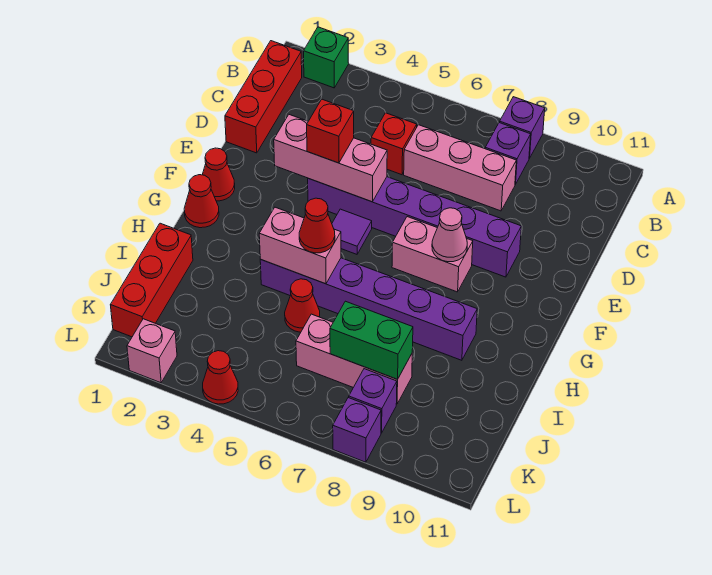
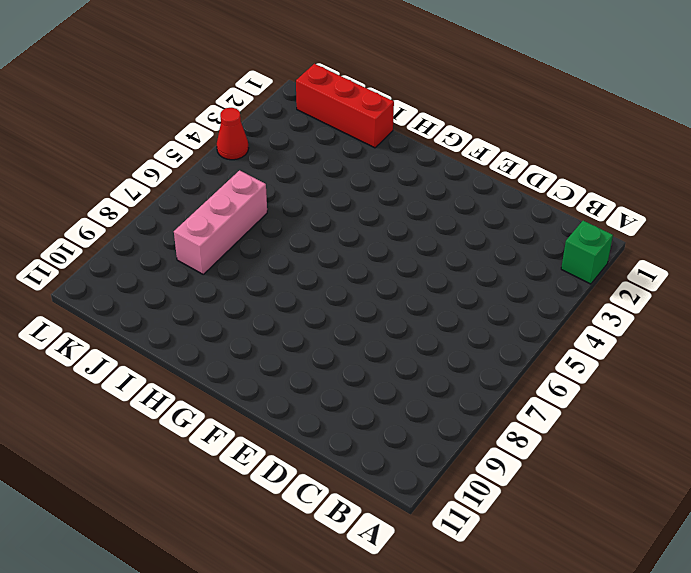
none -> purple brick A8 level 1
none -> red brick B1:D1 level 1
none -> purple brick B8 level 1

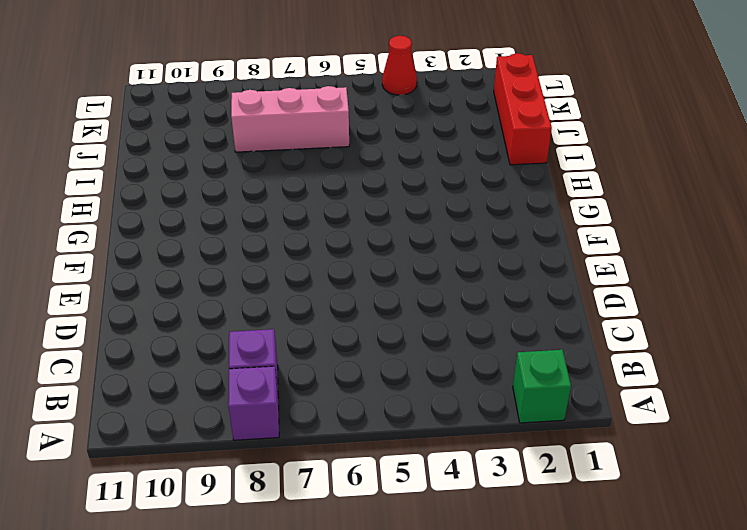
none -> red brick B1:D1 level 1
none -> red brick C5 level 1
none -> pink brick C6:C8 level 1

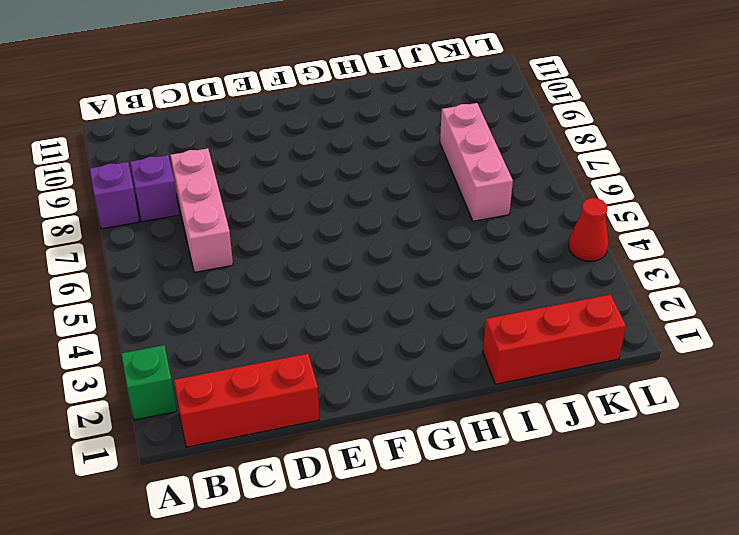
none -> red brick C5 level 1
none -> purple brick E4:E9 level 1
none -> red cone F1 level 1

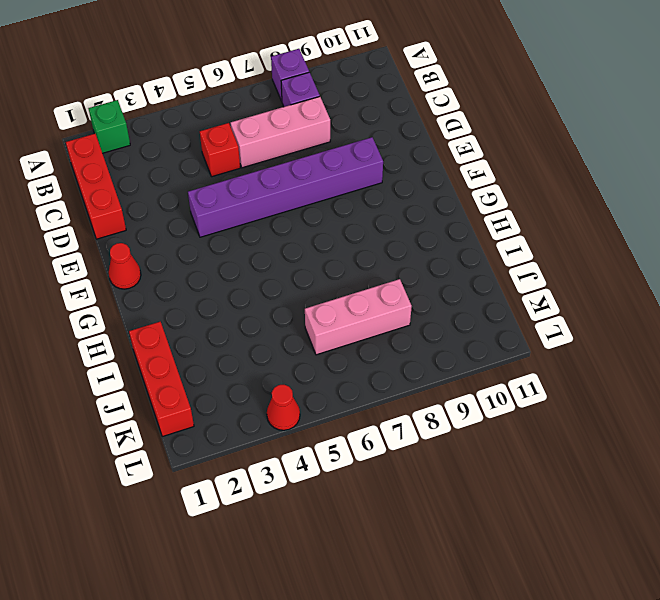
none -> purple tile F5 level 1
none -> pink brick F7:F8 level 1
none -> red cone G1 level 1

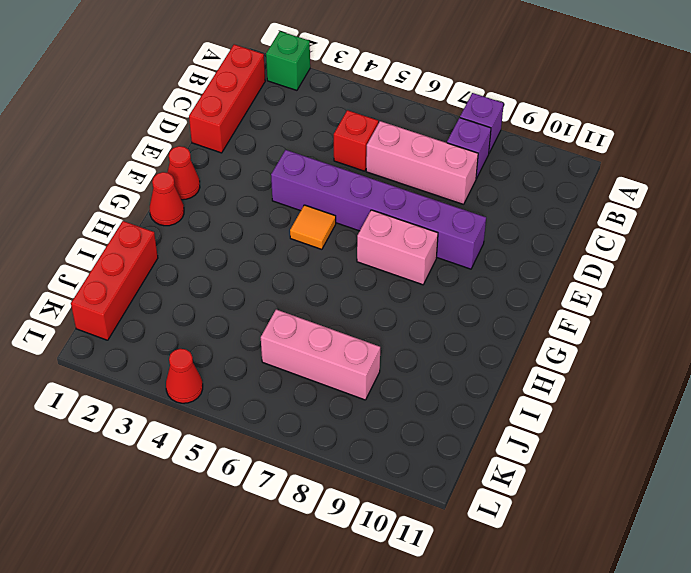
orange tile F5 level 1 -> purple tile F5 level 1
none -> purple brick H4:H9 level 1
none -> red cone I5 level 1
none -> purple brick K8 level 1

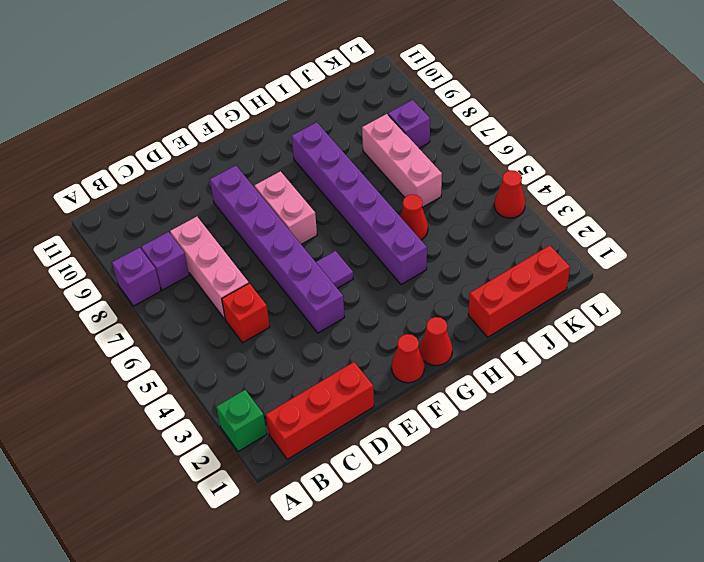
none -> pink brick L2 level 1
none -> purple brick L8 level 1
none -> pink brick E3:E5 level 2

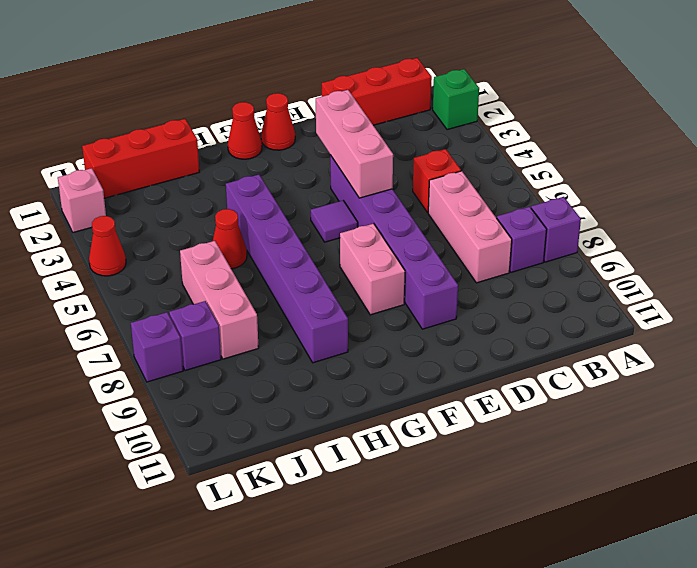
none -> pink cone F8 level 2
none -> pink brick H4:H5 level 2
none -> green brick J7:J8 level 2

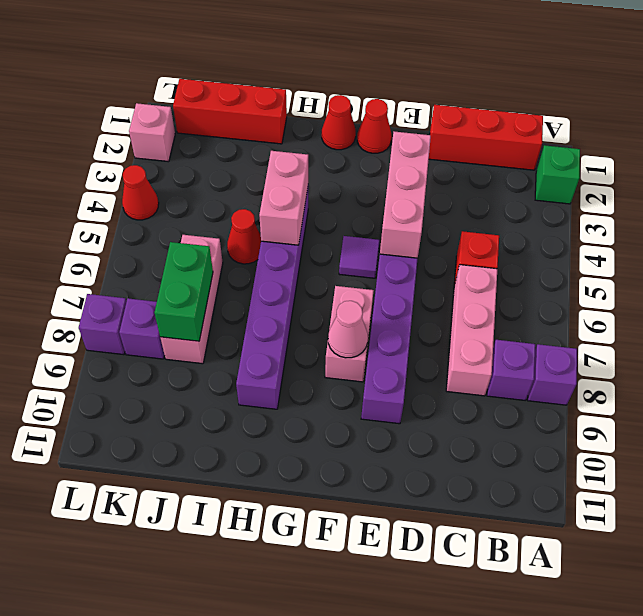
none -> red brick E4 level 3
none -> red cone H5 level 3

